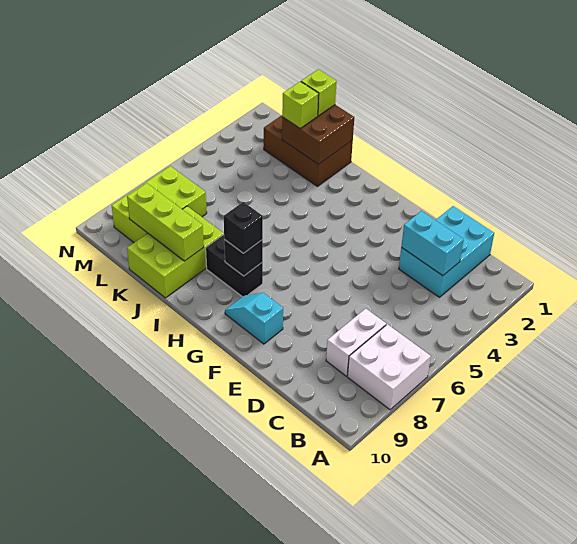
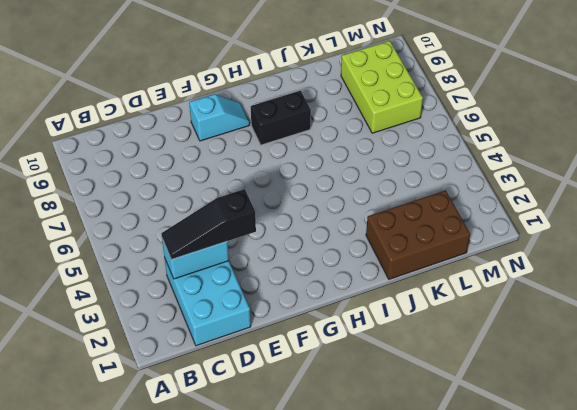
black slope C3:E3 level 3 top E -> none
none -> white brick A7:B8 level 1
none -> white brick C7:C8 level 1
none -> lime brick J8:K10 level 1

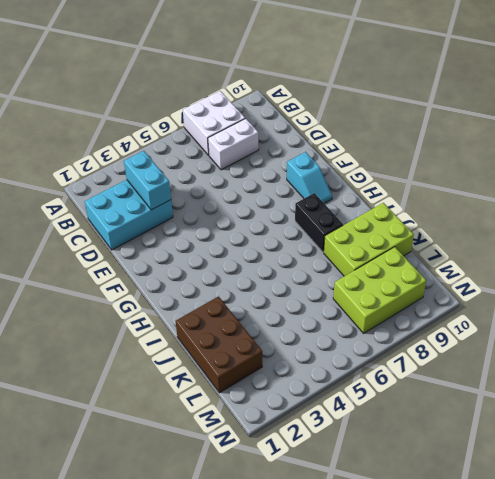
none -> black brick H8 level 2
none -> brown brick J1:K2 level 2
none -> lime brick J9:L9 level 2

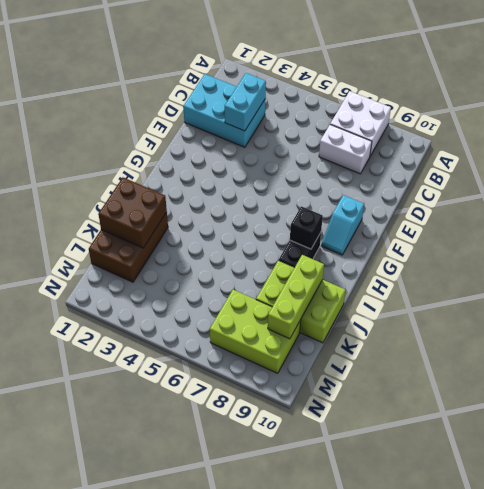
none -> black brick H8 level 3
none -> lime brick K1 level 3
none -> lime brick K2 level 3

